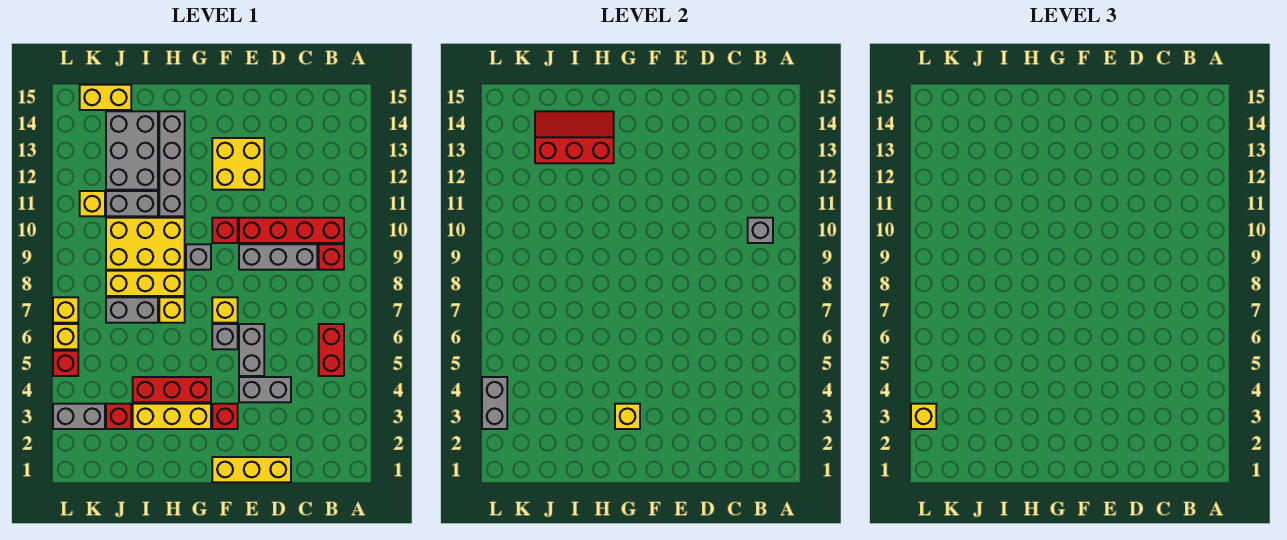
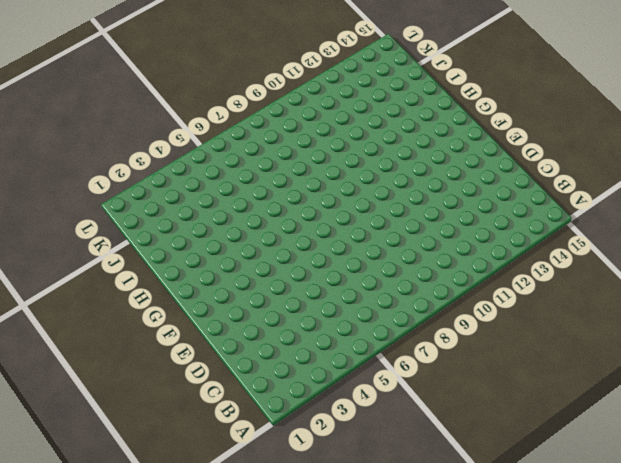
none -> red brick B5:B6 level 1
none -> red brick B9 level 1
none -> red brick B10:E10 level 1
none -> grey brick C9:E9 level 1

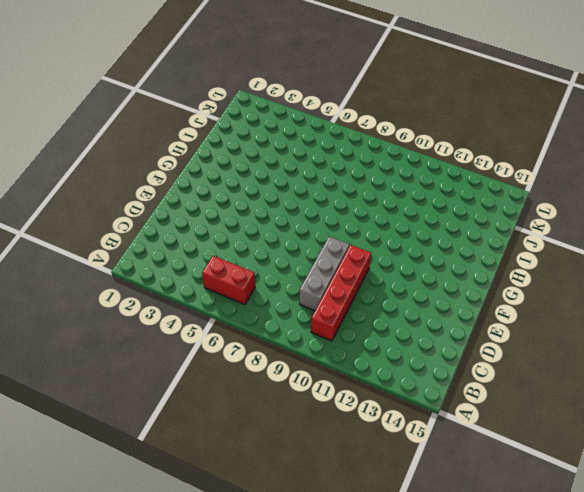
none -> red brick B9 level 1
none -> yellow brick D1:F1 level 1
none -> grey brick D4:E4 level 1
none -> grey brick E5:E6 level 1

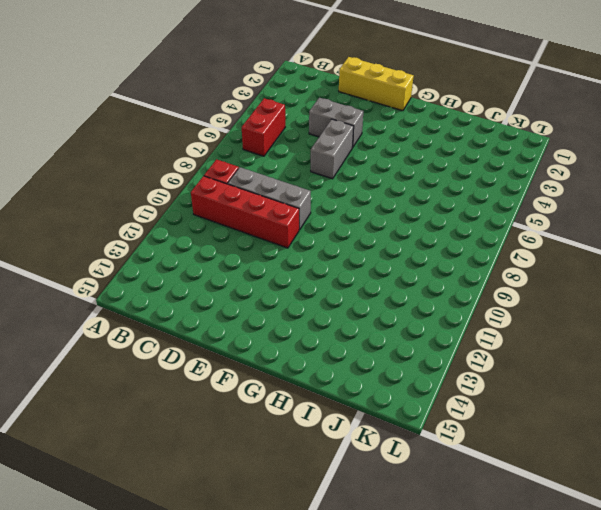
none -> yellow brick E12:F13 level 1
none -> red brick F3 level 1
none -> grey brick F6 level 1
none -> yellow brick F7 level 1

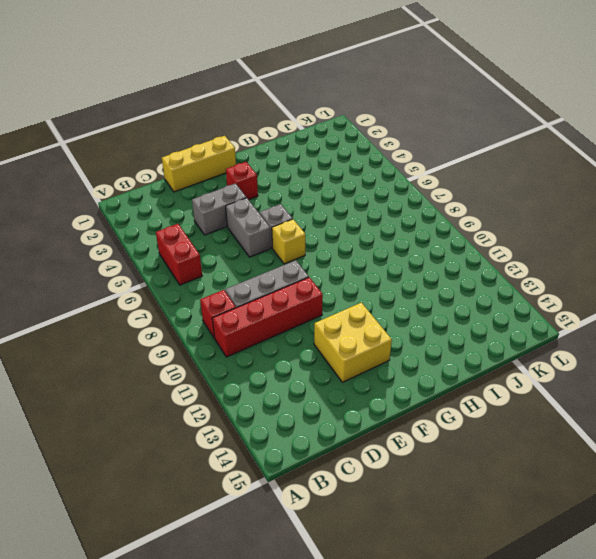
none -> red brick F10 level 1
none -> yellow brick G3:I3 level 1
none -> red brick G4:I4 level 1
none -> grey brick G9 level 1

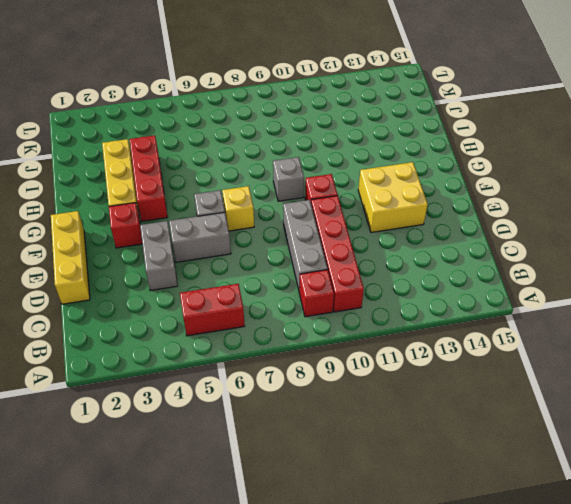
none -> yellow brick H7 level 1
none -> yellow brick H8:J8 level 1
none -> yellow brick H9:J10 level 1
none -> grey brick H11:H14 level 1

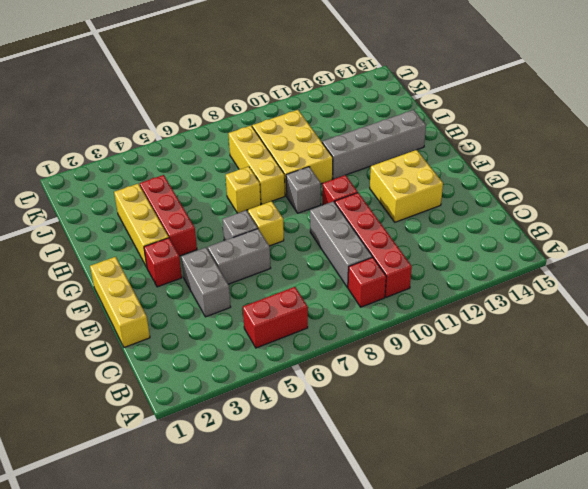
none -> grey brick I7:J7 level 1
none -> grey brick I11:J11 level 1
none -> grey brick I12:J14 level 1
none -> red brick J3 level 1

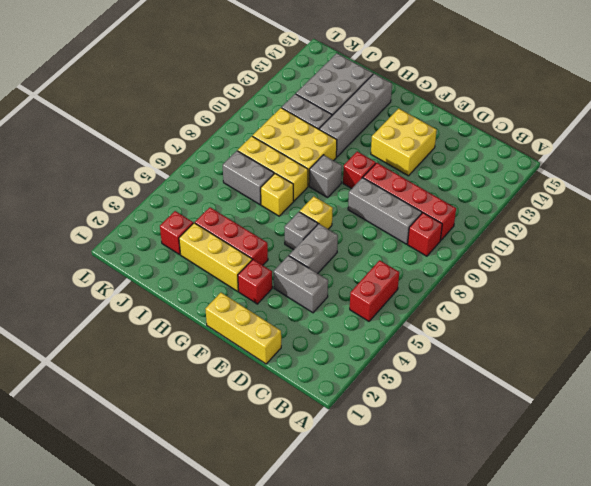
none -> yellow brick J15:K15 level 1
none -> grey brick K3:L3 level 1
none -> yellow brick K11 level 1
none -> red brick L5 level 1

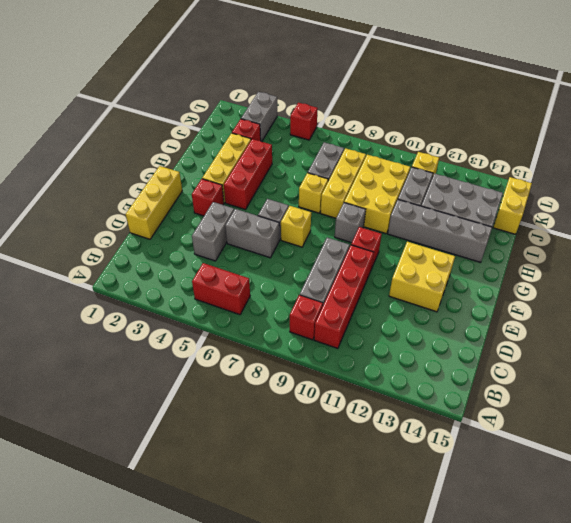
none -> yellow brick L6 level 1
none -> yellow brick L7 level 1
none -> grey brick B10 level 2
none -> yellow brick G3 level 2

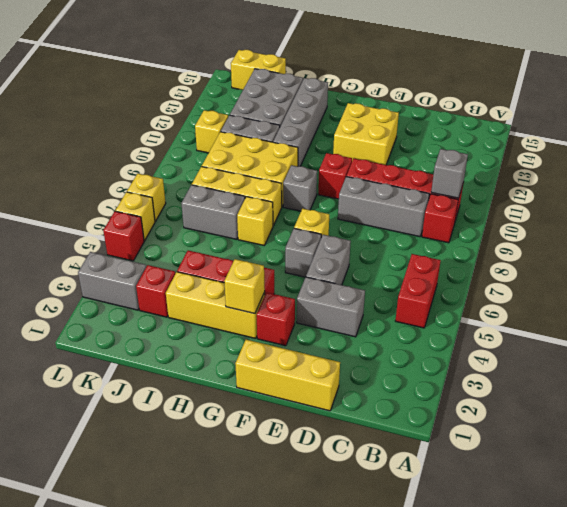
none -> red slope H13:J14 level 2 top 13
none -> grey brick L3:L4 level 2
none -> yellow brick L3 level 3

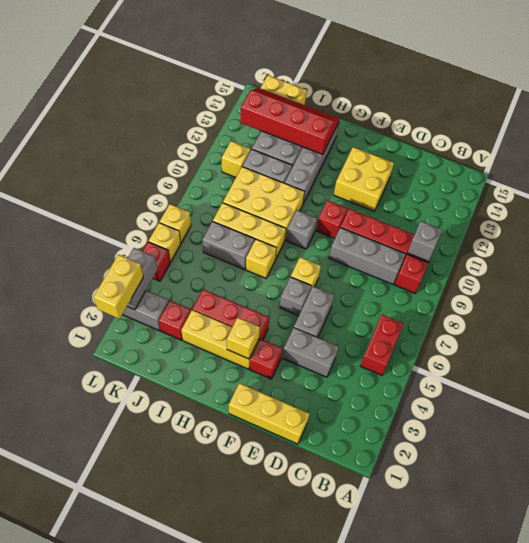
red slope H13:K14 level 2 top 13 -> red slope H13:J14 level 2 top 13
yellow brick L2:L3 level 3 -> yellow brick L3 level 3

